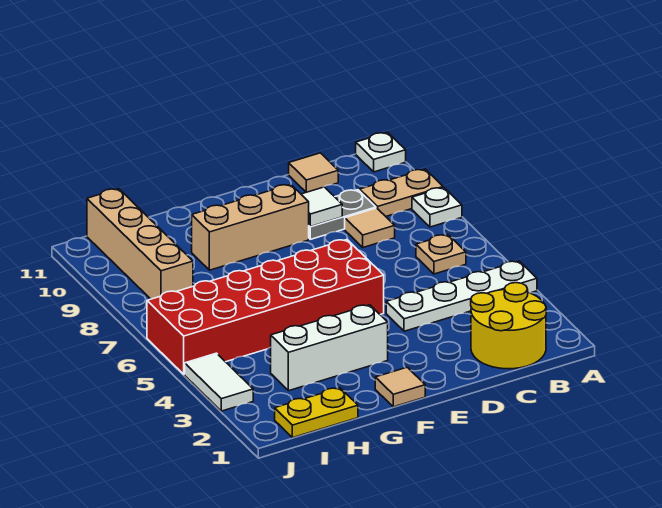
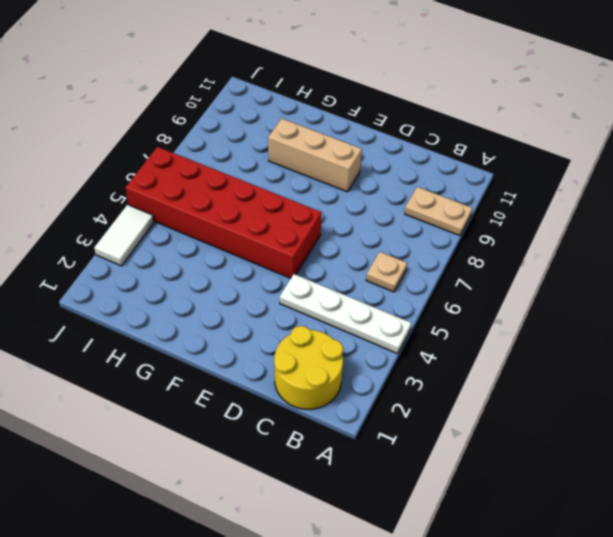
none -> white plate A8 level 1
none -> white plate A11 level 1
none -> tan tile C8 level 1

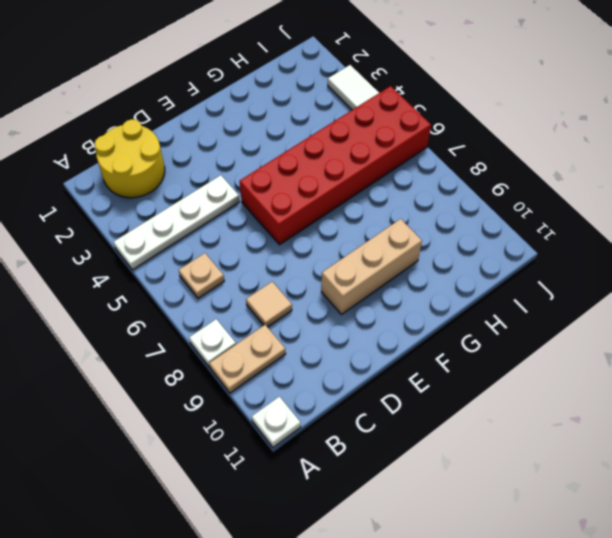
none -> grey plate C9:D9 level 1
none -> tan tile C11 level 1
none -> tan tile F1 level 1

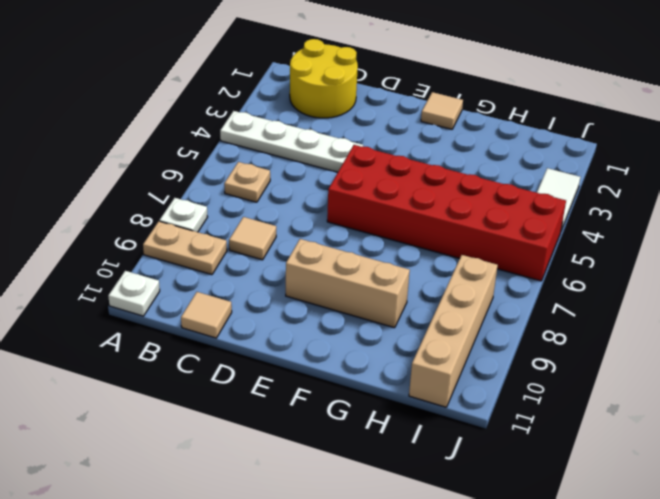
none -> grey plate C9:D9 level 1
none -> white brick F3:H3 level 1
none -> yellow plate H1:I1 level 1

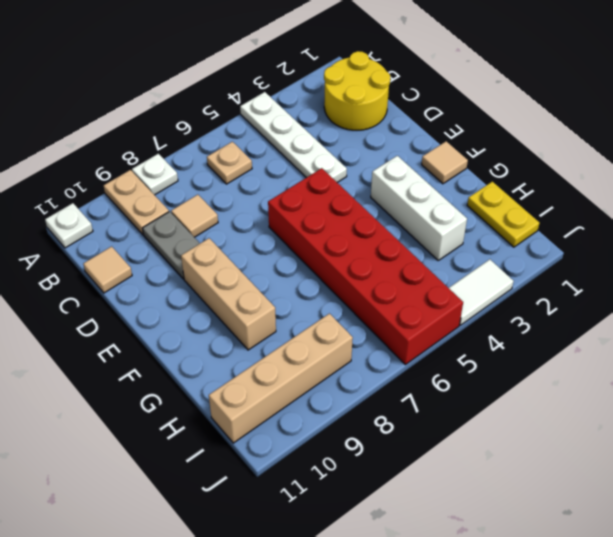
none -> white tile D9 level 2

